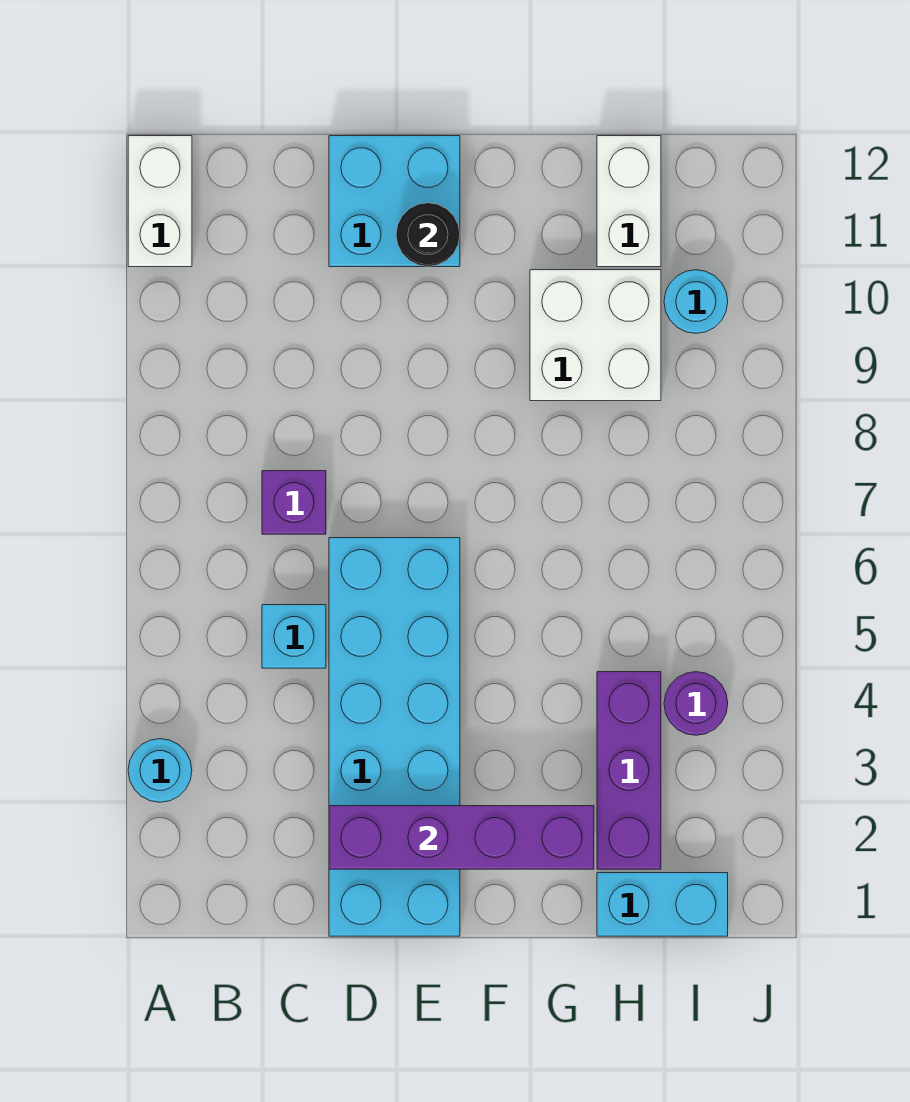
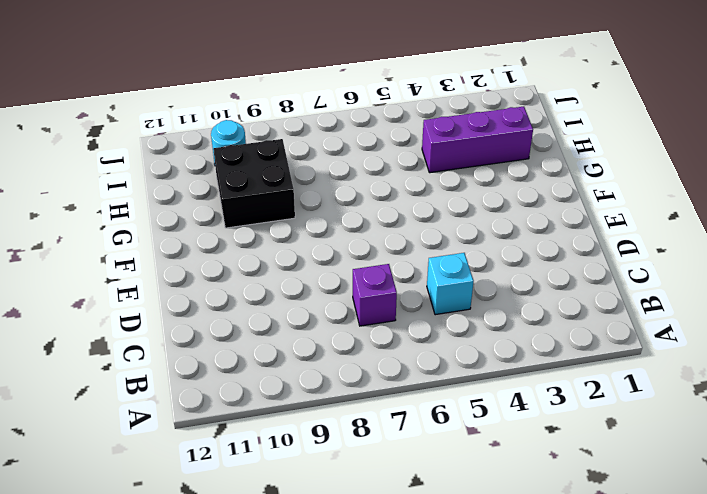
black brick G9:H10 level 1 -> white brick G9:H10 level 1
none -> cyan round brick A3 level 1
none -> white brick A11:A12 level 1
none -> cyan brick D1:E6 level 1

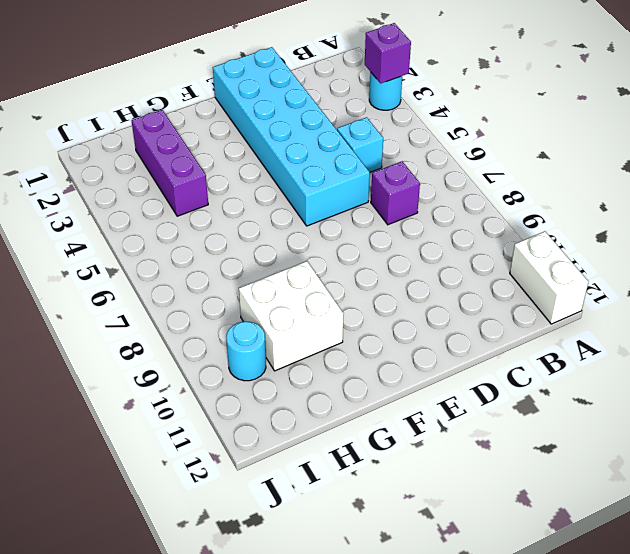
purple brick A3 level 2 -> none
none -> cyan brick D11:E12 level 1
none -> cyan brick H1:I1 level 1
none -> white brick H11:H12 level 1

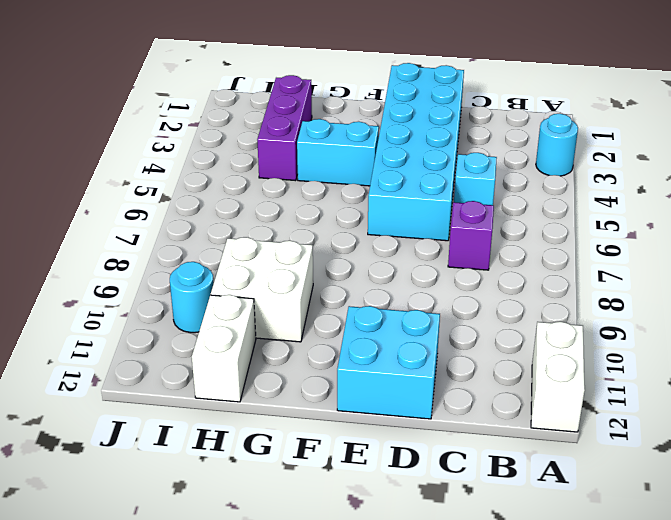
cyan brick F4:G4 level 1 -> cyan brick H1:I1 level 1
none -> purple round brick I4 level 1
none -> purple brick D2:G2 level 2
none -> black round brick E11 level 2

